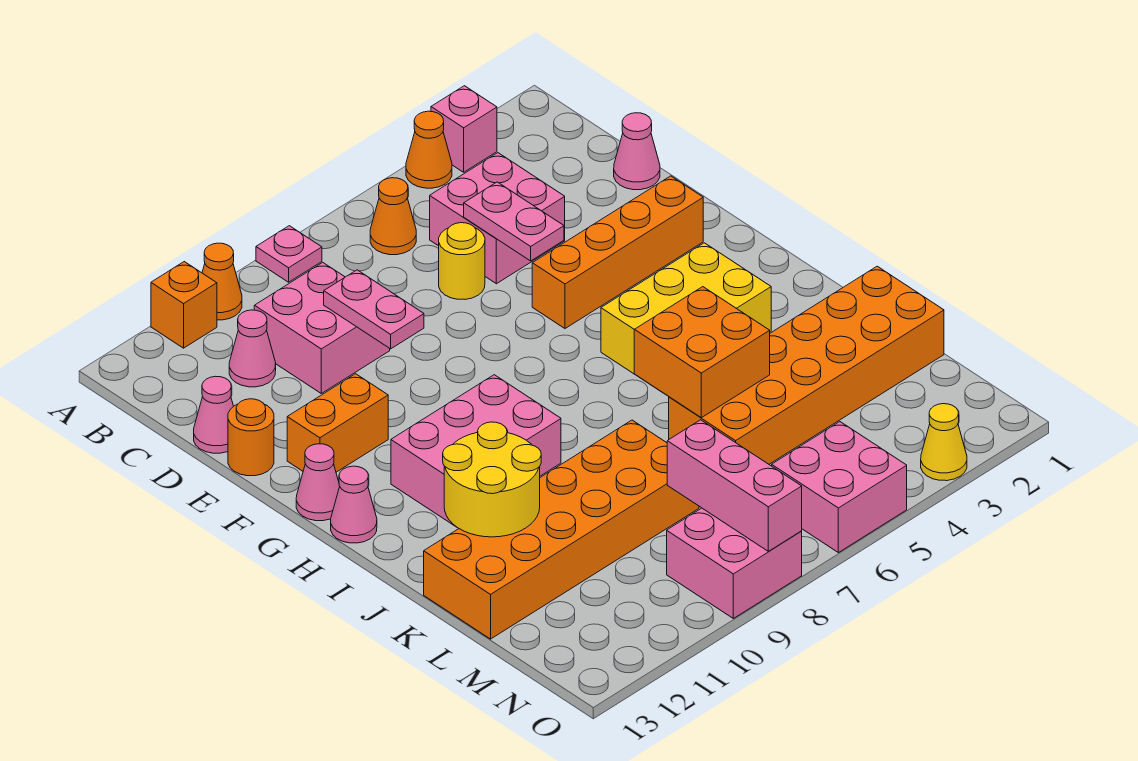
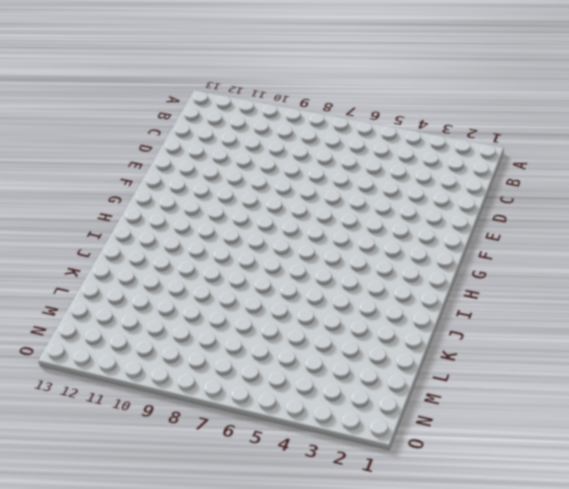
none -> pink brick A3 level 1
none -> orange cone A4 level 1
none -> pink plate A8 level 1

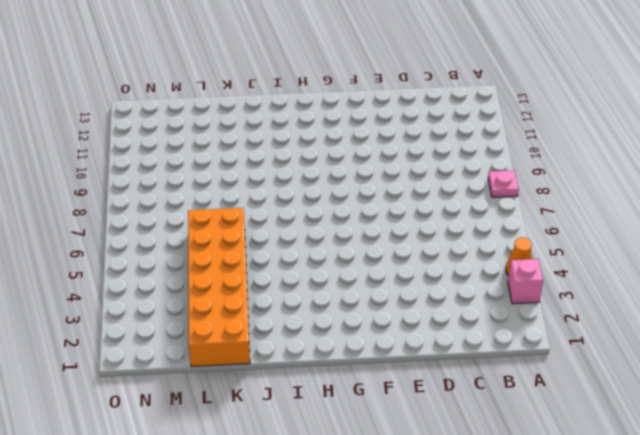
none -> orange cone A10 level 1
none -> orange brick A11 level 1
none -> orange cone B6 level 1

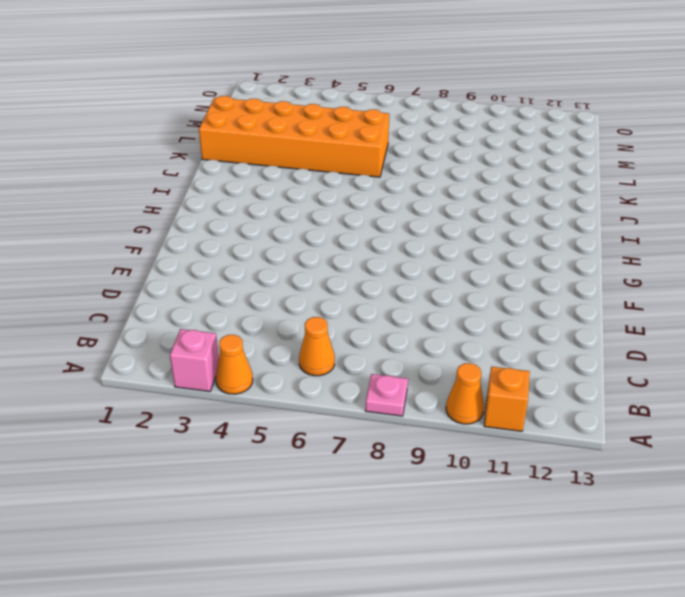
none -> pink brick C4:D5 level 1
none -> pink brick C9:D10 level 1
none -> pink cone C11 level 1

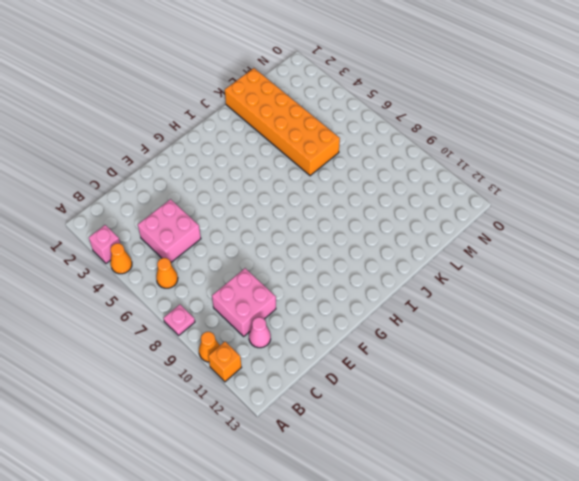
none -> pink cone D1 level 1
none -> yellow round brick D6 level 1
none -> pink cone D13 level 1

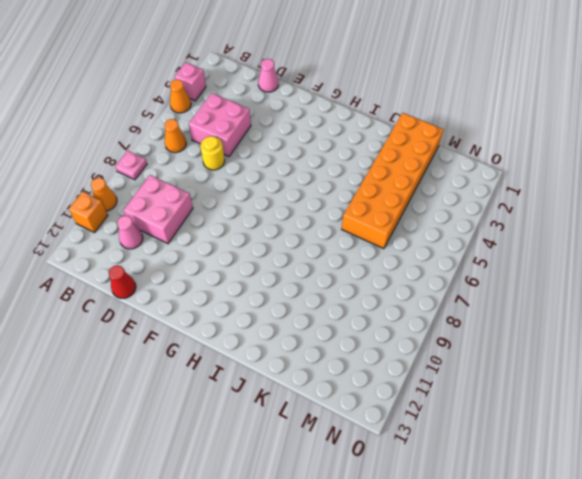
red cone D13 level 1 -> pink cone D13 level 1
none -> orange round brick E13 level 1
none -> orange brick F2:F5 level 1
none -> orange brick F11:F12 level 1

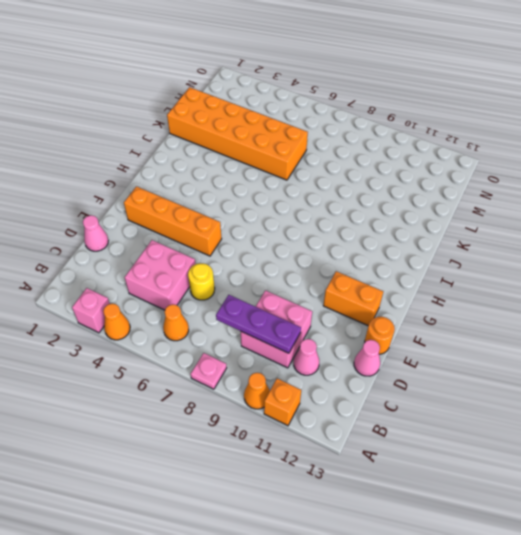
purple plate C8:C10 level 2 -> none
none -> pink cone G13 level 1
none -> yellow brick H3:I5 level 1
none -> pink brick H9:I11 level 1

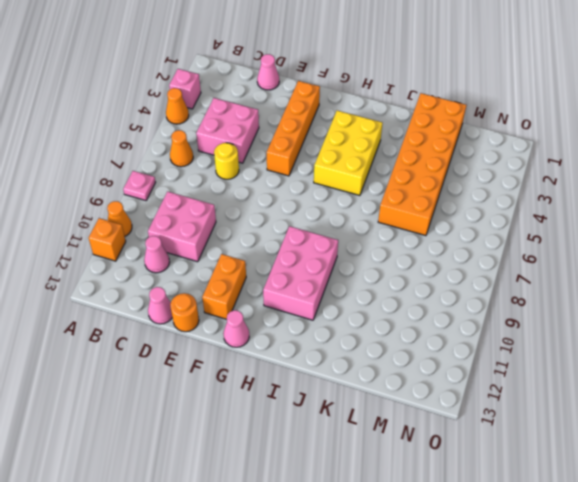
none -> pink cone H13 level 1
none -> orange brick K8:L13 level 1
none -> pink brick N5:O6 level 1

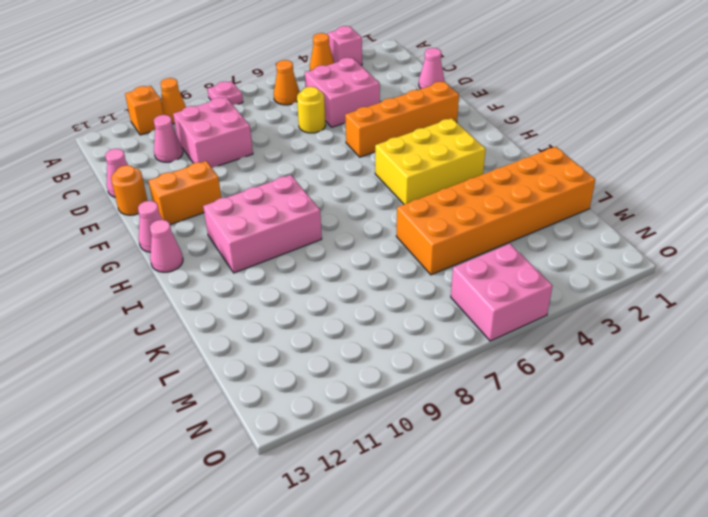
none -> orange brick K8:L13 level 1
none -> pink brick N8:O9 level 1
none -> yellow cone O3 level 1

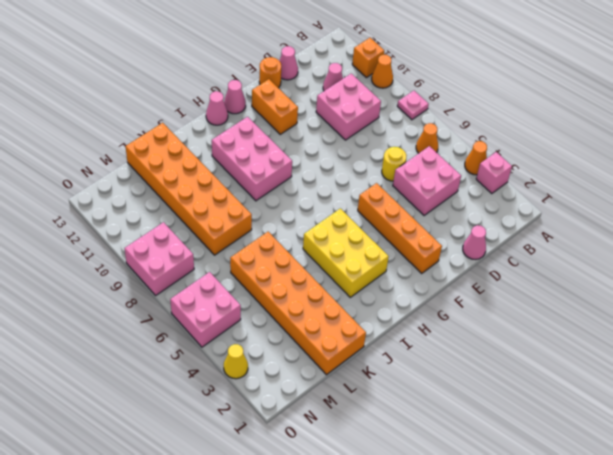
none -> pink plate D5:E5 level 2
none -> pink plate D9:E9 level 2
none -> orange brick J5:K6 level 2

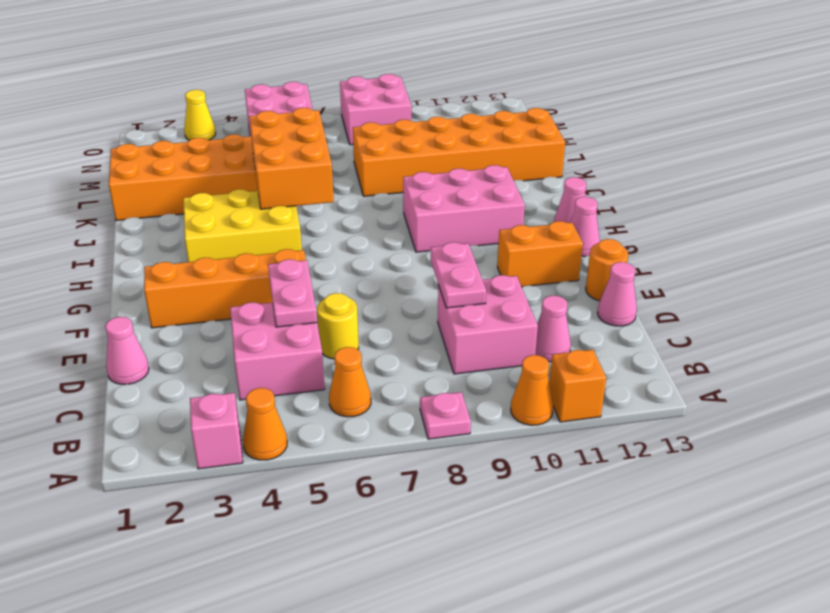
orange brick I5:K6 level 2 -> orange brick J5:K6 level 2
none -> yellow round brick J11:K12 level 2
none -> pink brick M8:O8 level 2

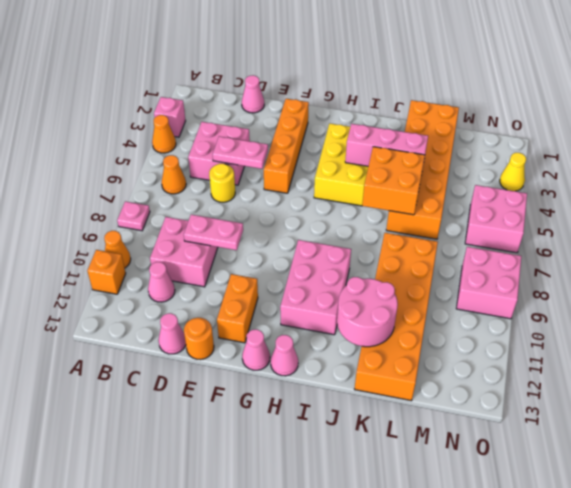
pink brick I4:K4 level 2 -> pink brick M8:O8 level 2
pink round brick J11:K12 level 2 -> yellow round brick J11:K12 level 2

